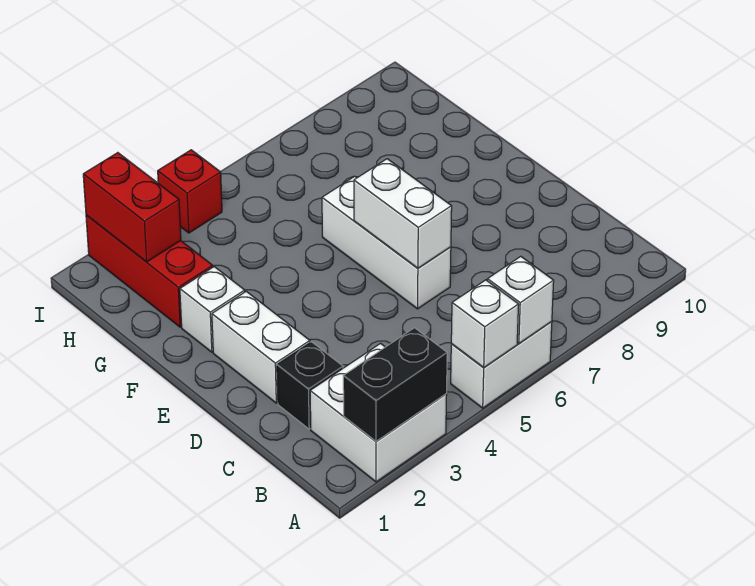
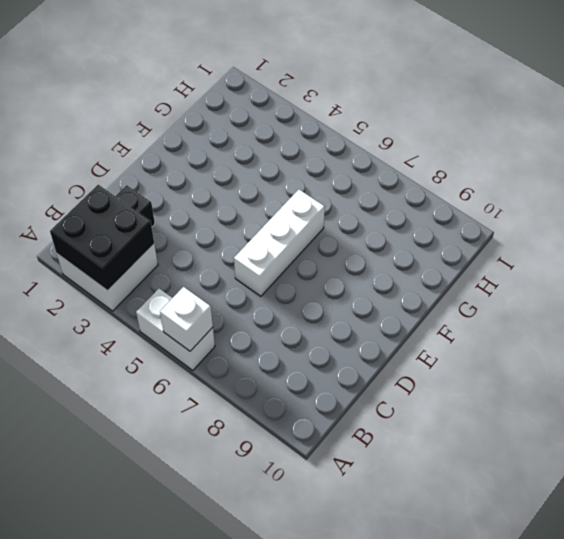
black brick A2:B3 level 2 -> black brick A2:A3 level 2
none -> white brick D2:E2 level 1
none -> white brick F2 level 1
none -> red brick G2:I2 level 1

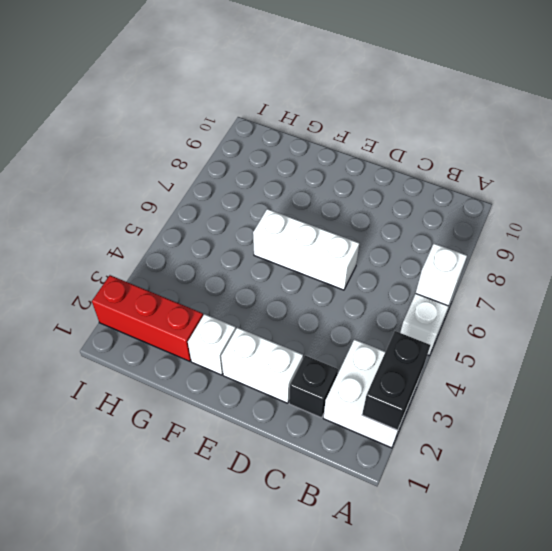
none -> red brick I4 level 1
none -> white brick A5 level 2
none -> white brick D6:E6 level 2

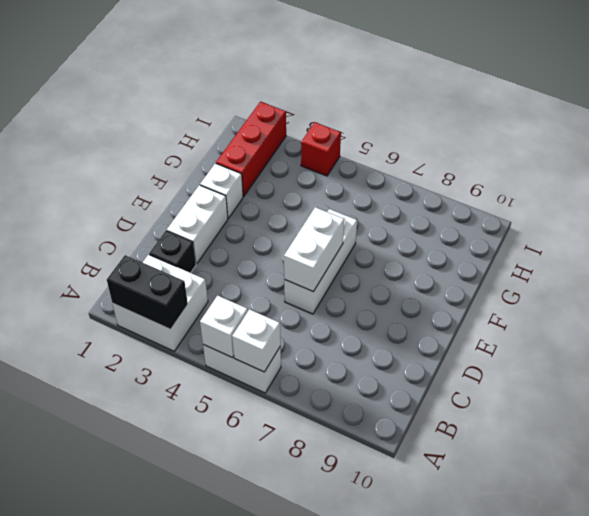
none -> red brick H2:I2 level 2

